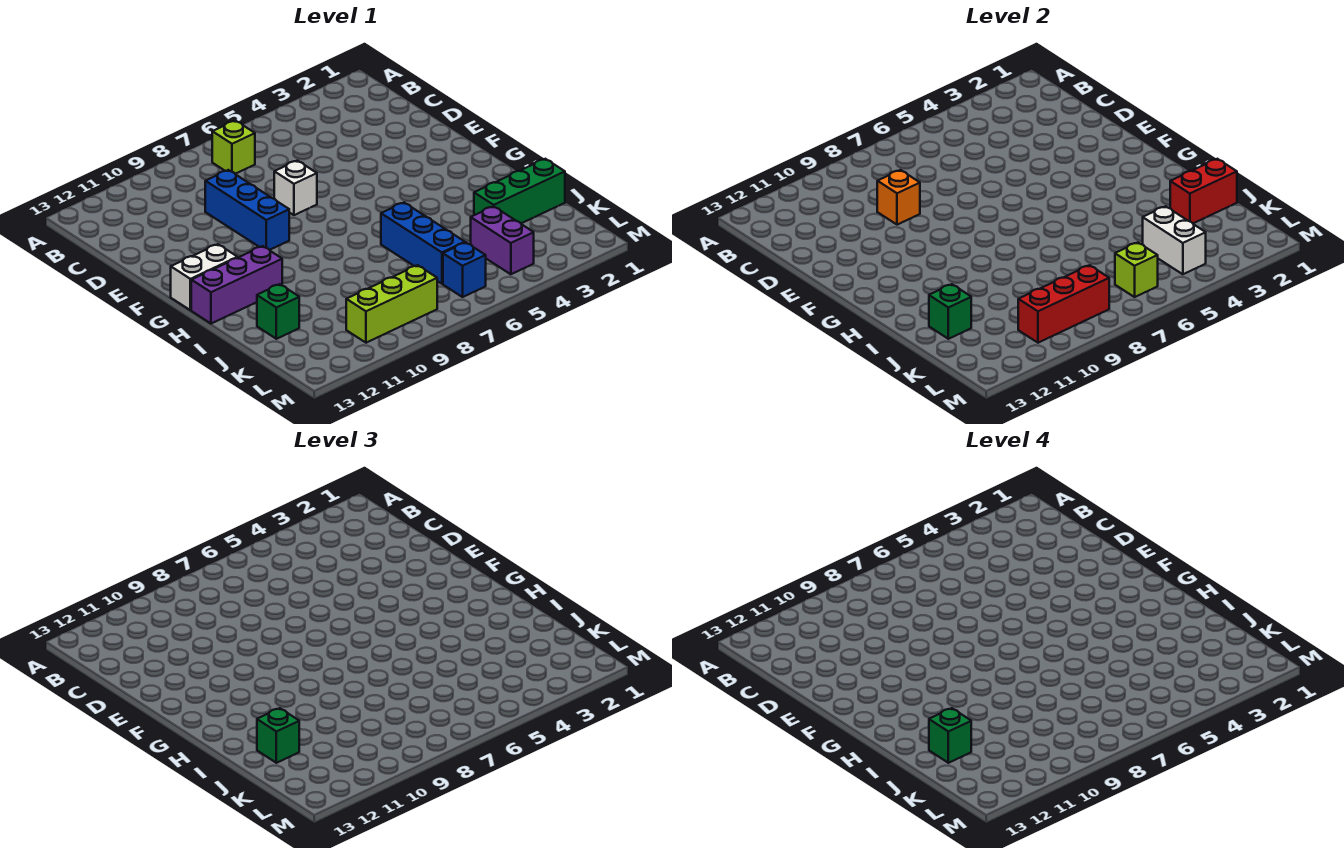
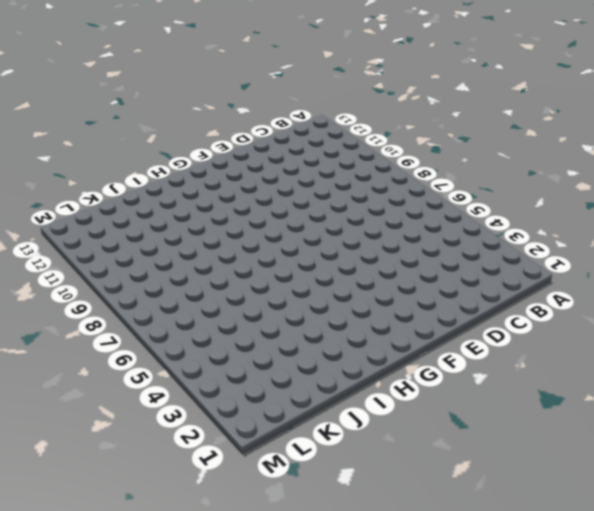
none -> lime brick B7 level 1
none -> blue brick D9:F9 level 1
none -> white brick E7 level 1

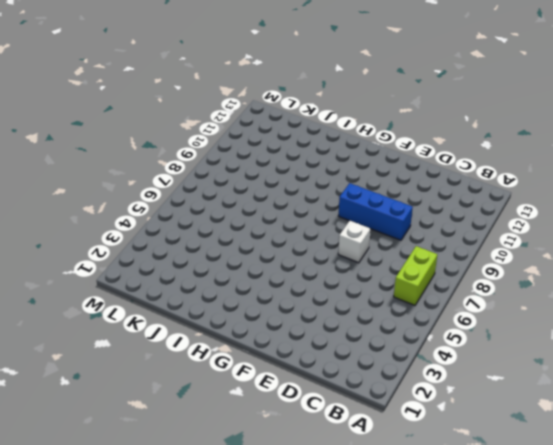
lime brick B6:B7 level 1 -> lime brick B7 level 1
none -> white brick G12:G13 level 1
none -> purple brick H11:H13 level 1
none -> blue brick I6:K6 level 1

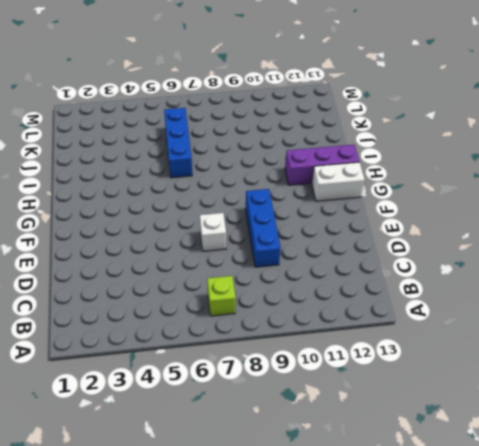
none -> green brick J1:J3 level 1
none -> green brick J12 level 1
none -> purple brick K4:L4 level 1

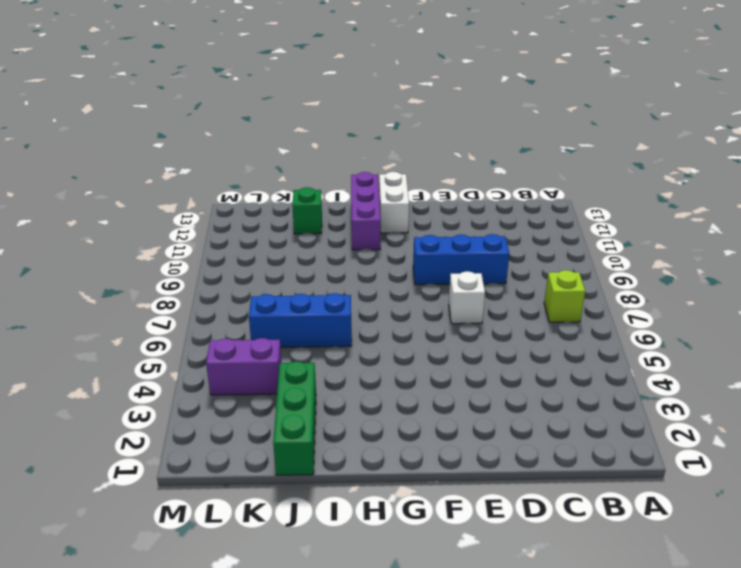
none -> blue brick L6 level 1
none -> lime brick L8:L10 level 1
none -> orange brick D9 level 2

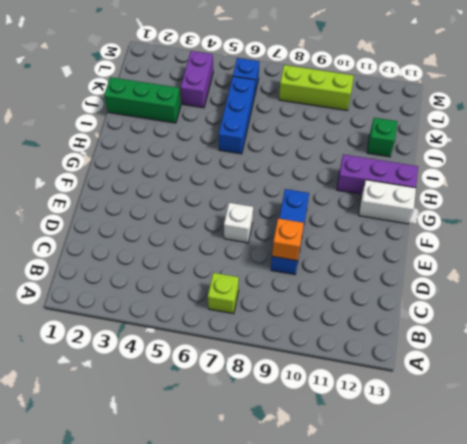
none -> red brick J1:J2 level 2
none -> green brick J12 level 2
none -> white brick K4:L4 level 2

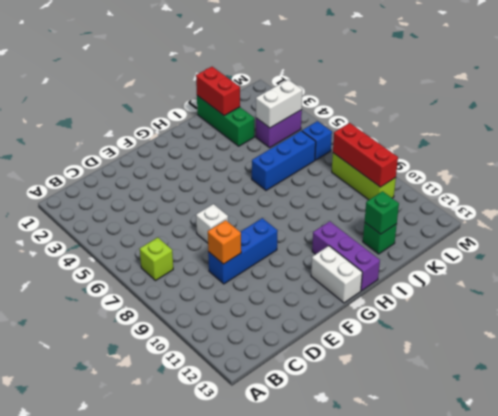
none -> lime brick L6 level 2
none -> green brick J12 level 3
none -> green brick J12 level 4

